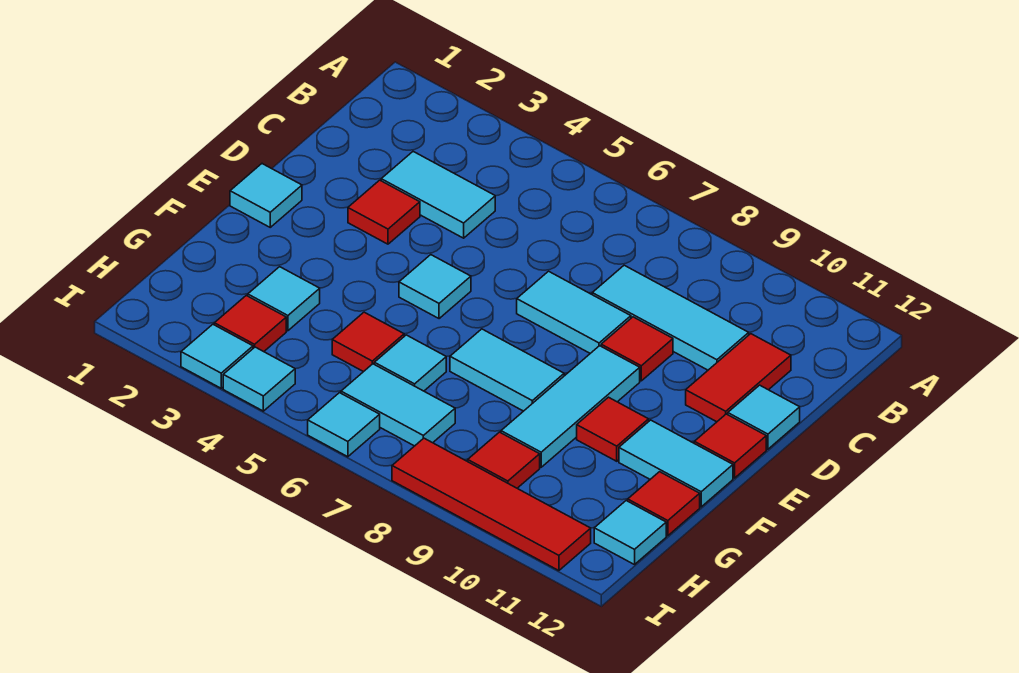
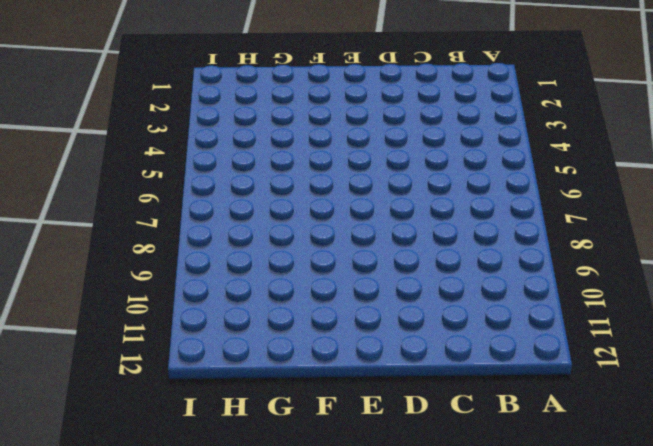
none -> cyan tile C3:C4 level 1
none -> cyan tile C8:C10 level 1
none -> red tile C11:D11 level 1

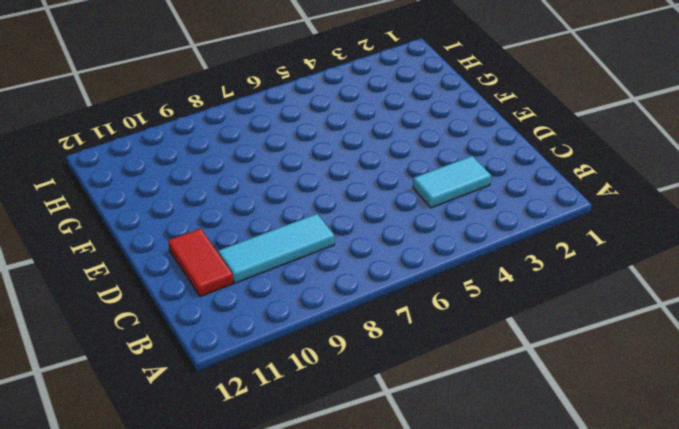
none -> red tile D3 level 1
none -> cyan tile D7:D8 level 1
none -> red tile D9 level 1

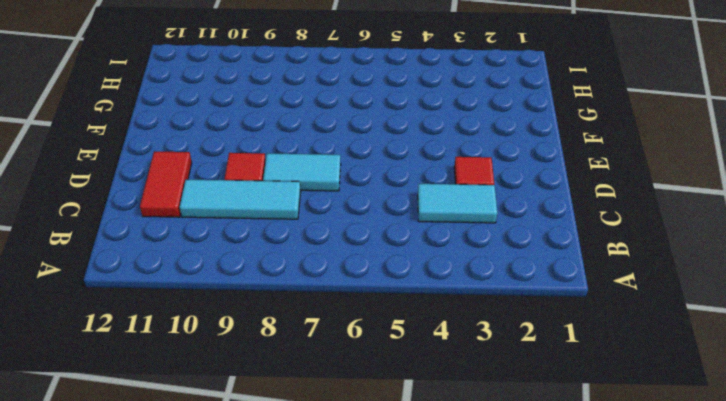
none -> cyan tile D12 level 1
none -> cyan tile E1 level 1
none -> cyan tile E5 level 1

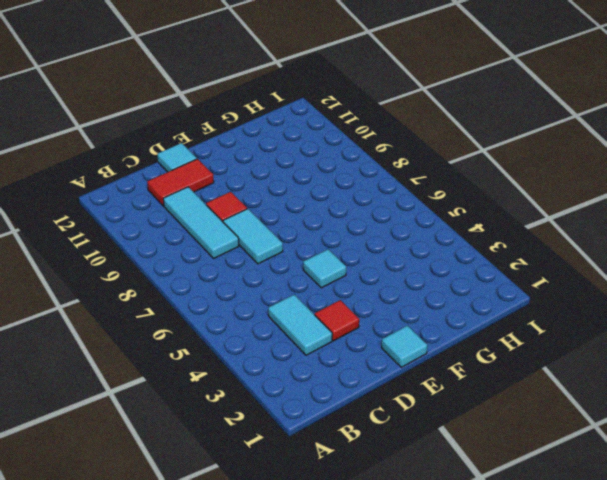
none -> cyan tile E9:G9 level 1
none -> red tile E12 level 1
none -> cyan tile F7:F8 level 1

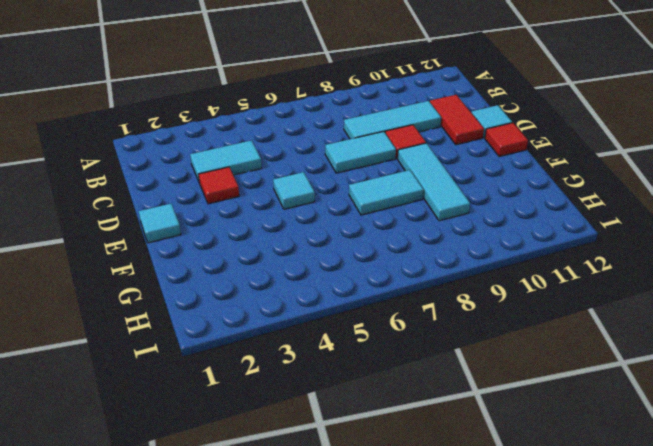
none -> red tile F10 level 1
none -> cyan tile F11:F12 level 1
none -> cyan tile G3 level 1

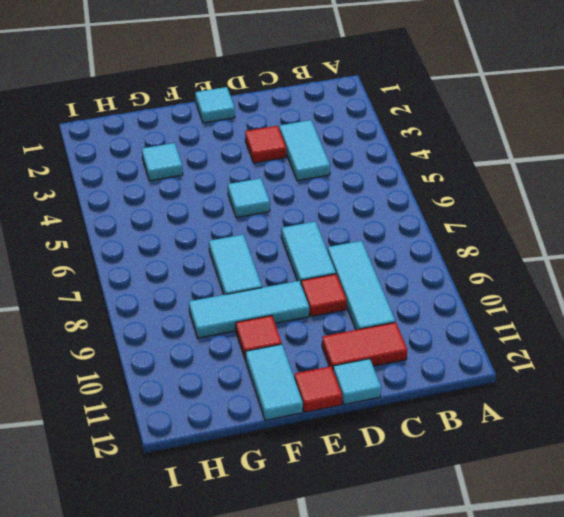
none -> red tile G5 level 1
none -> cyan tile G6 level 1
none -> red tile G12 level 1

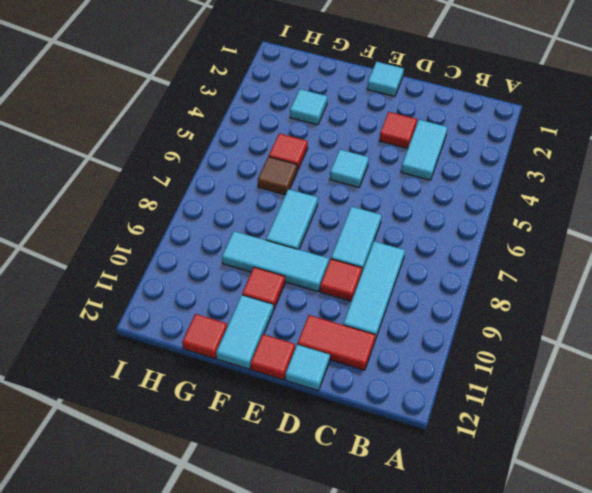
brown tile G6 level 1 -> cyan tile G6 level 1
none -> red tile H3 level 1
none -> cyan tile H6:H7 level 1
none -> red tile H9 level 1

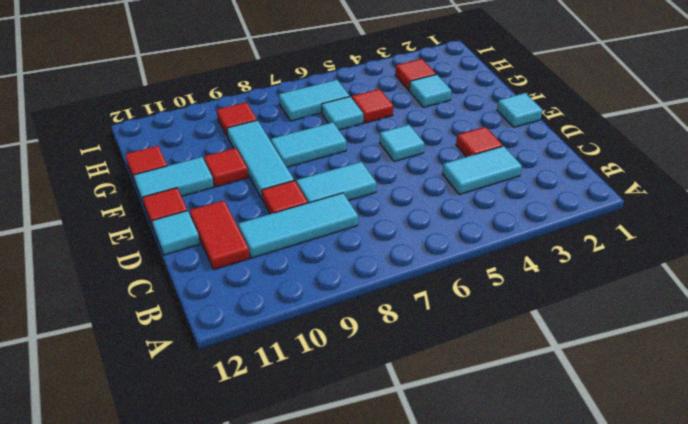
none -> cyan tile H12 level 1
none -> cyan tile I3 level 1
none -> cyan tile I4 level 1

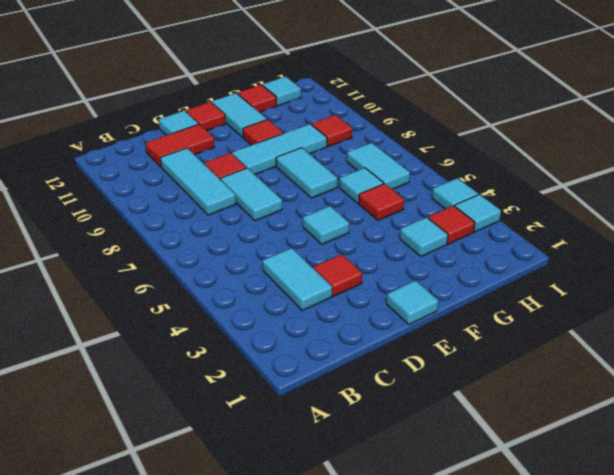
none -> cyan tile I6 level 1
none -> red tile I8:I11 level 1

